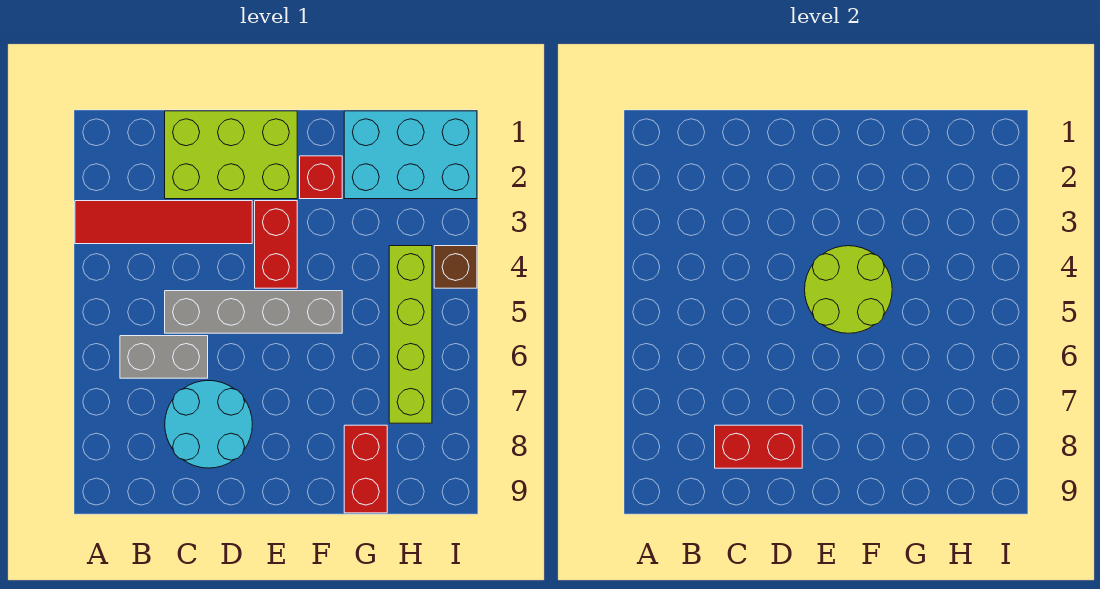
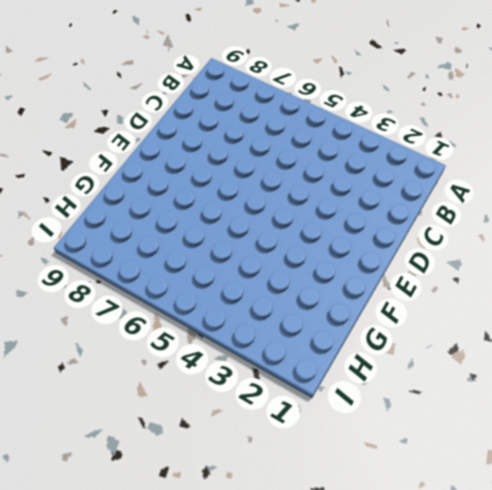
none -> red tile A3:D3 level 1
none -> grey brick B6:C6 level 1
none -> lime brick C1:E2 level 1

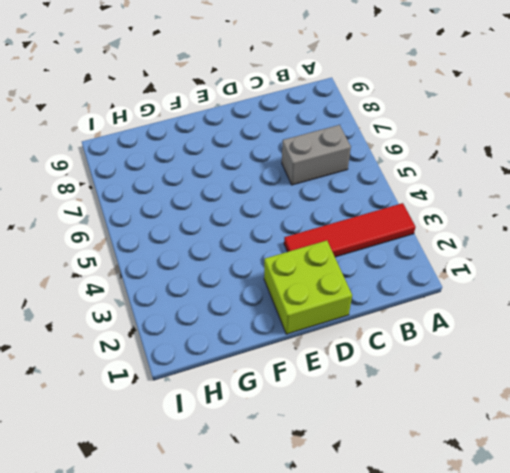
lime brick D1:E2 level 1 -> lime brick C1:E2 level 1
none -> grey brick C5:F5 level 1
none -> cyan round brick C7:D8 level 1
none -> red brick E3:E4 level 1

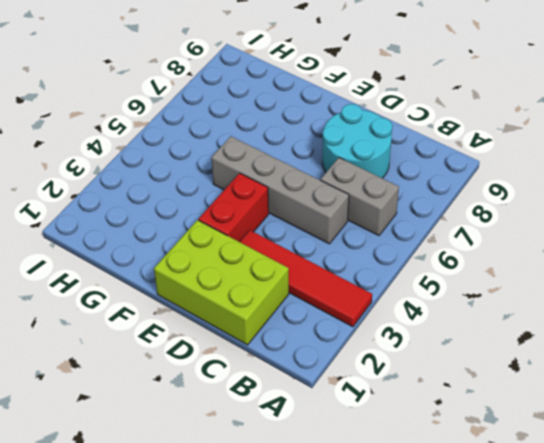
none -> red brick F2 level 1
none -> cyan brick G1:I2 level 1
none -> red brick G8:G9 level 1

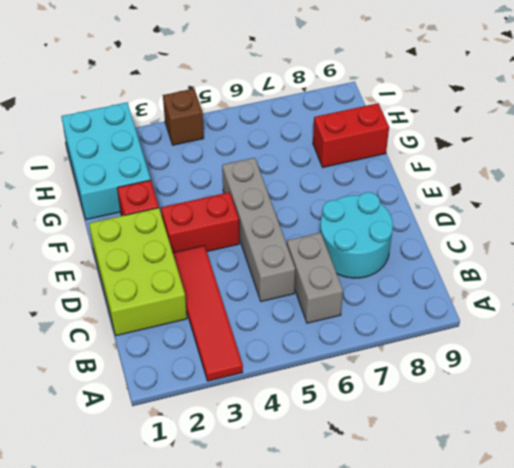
none -> lime brick H4:H7 level 1
none -> red brick C8:D8 level 2
none -> lime round brick E4:F5 level 2

